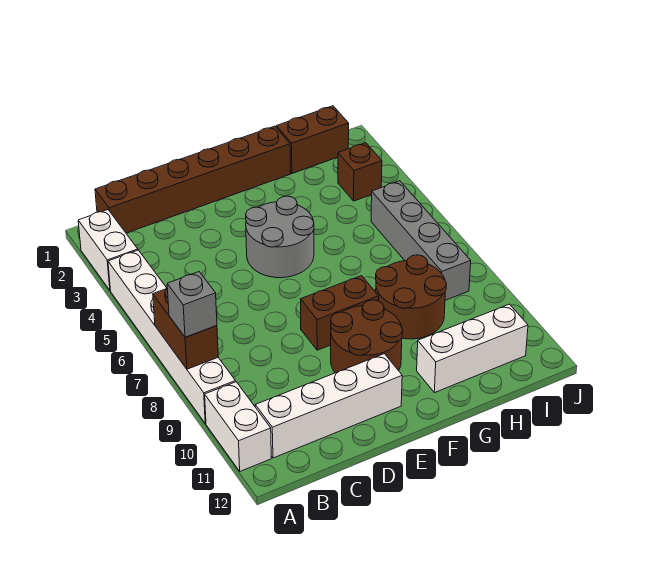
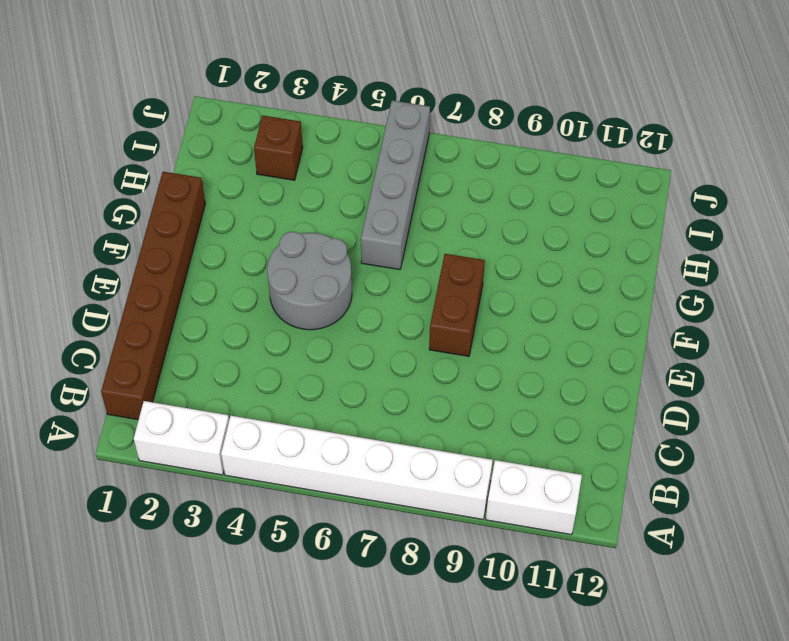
grey brick G6:J6 level 1 -> grey brick I5:I8 level 1
none -> white brick B11:E11 level 1
none -> brown round brick E9:F10 level 1
none -> brown round brick G8:H9 level 1

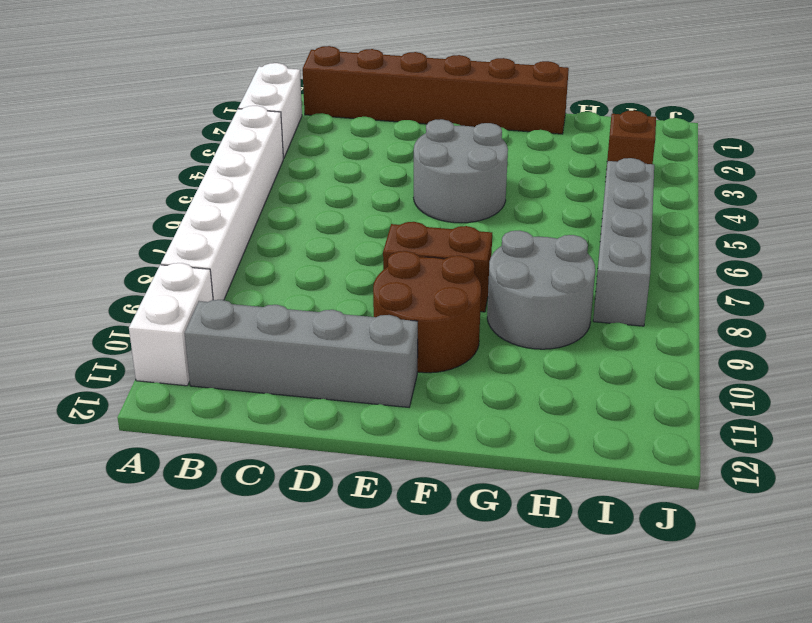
grey brick B11:E11 level 1 -> white brick B11:E11 level 1
grey round brick G8:H9 level 1 -> brown round brick G8:H9 level 1
none -> white brick G11:I11 level 1
none -> brown brick H1:I1 level 1
none -> brown brick A7:A8 level 2

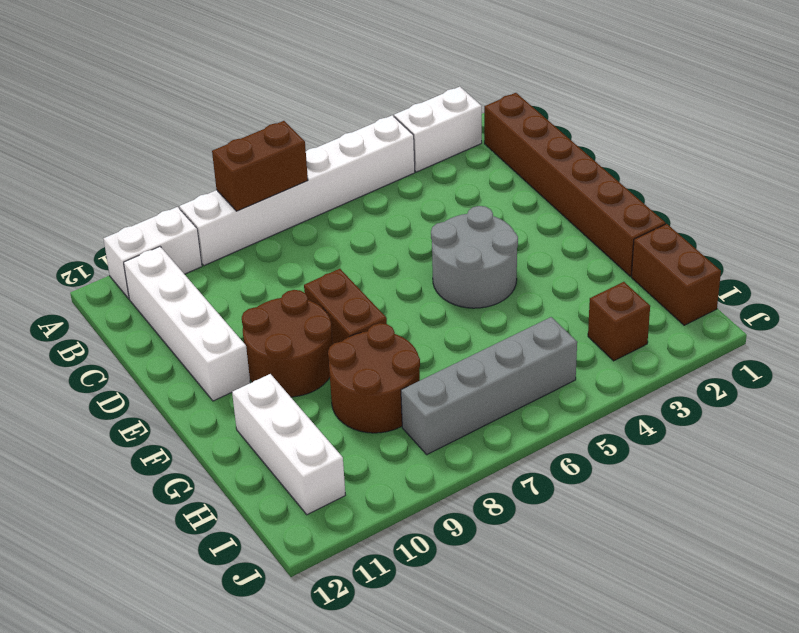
none -> grey brick A8 level 3

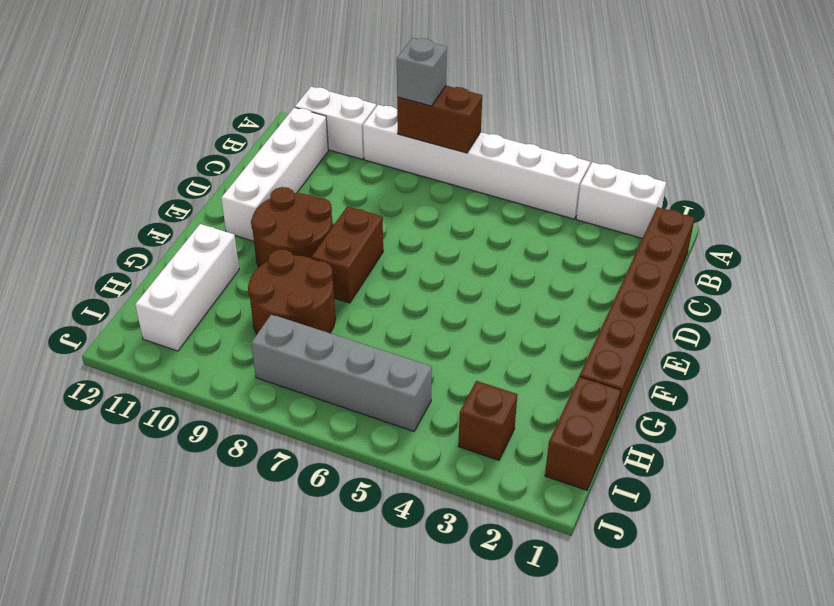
none -> grey round brick E4:F5 level 1

